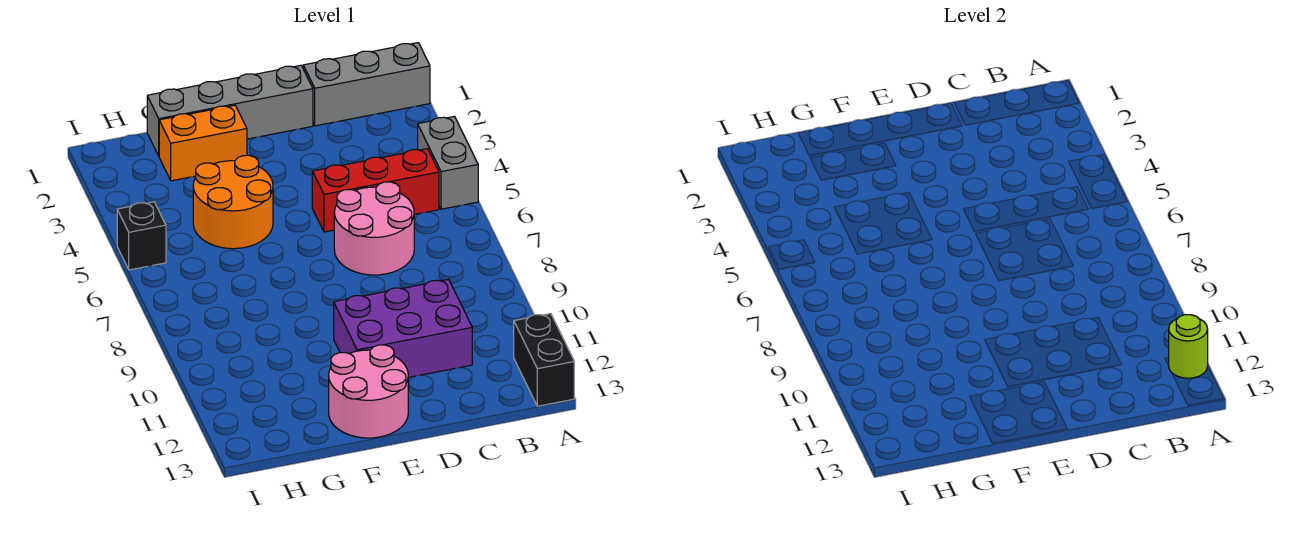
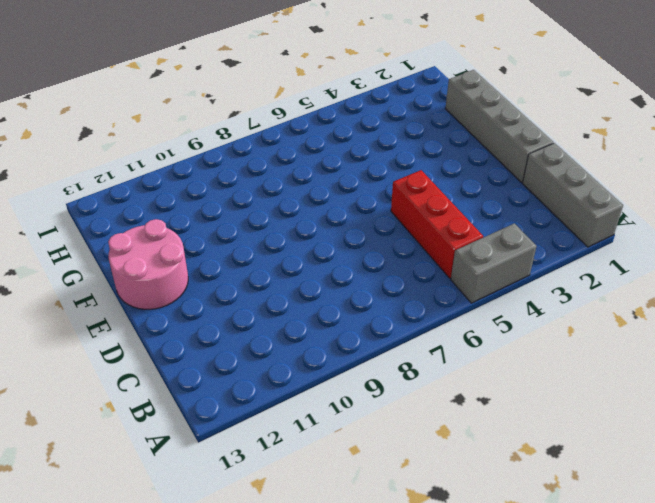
none -> black brick A12:A13 level 1
none -> pink round brick C6:D7 level 1
none -> purple brick C10:E11 level 1

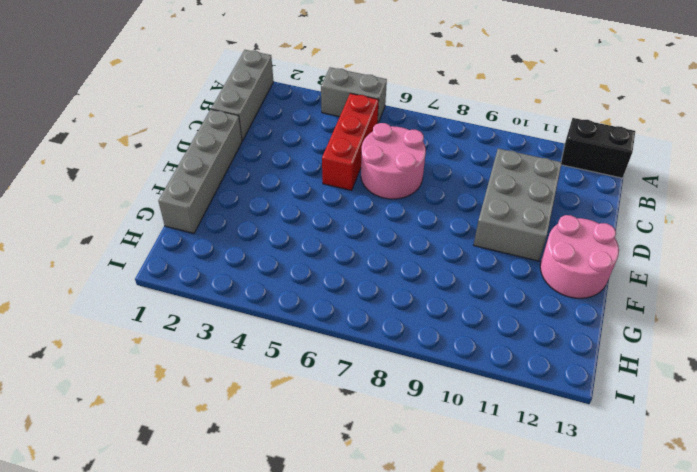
grey brick C10:E11 level 1 -> purple brick C10:E11 level 1
none -> orange brick F2:G2 level 1
none -> orange round brick F4:G5 level 1
none -> black brick I5 level 1

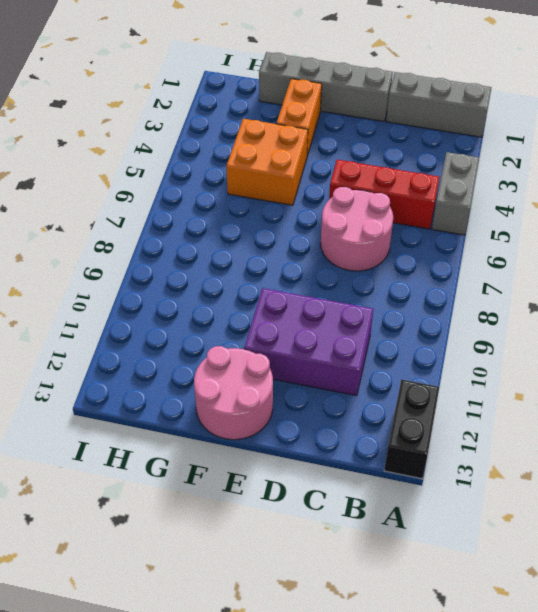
orange brick F2:F3 level 1 -> orange brick F2:G2 level 1
orange brick F4:G5 level 1 -> orange round brick F4:G5 level 1
none -> black brick I5 level 1
none -> lime round brick A12 level 2

